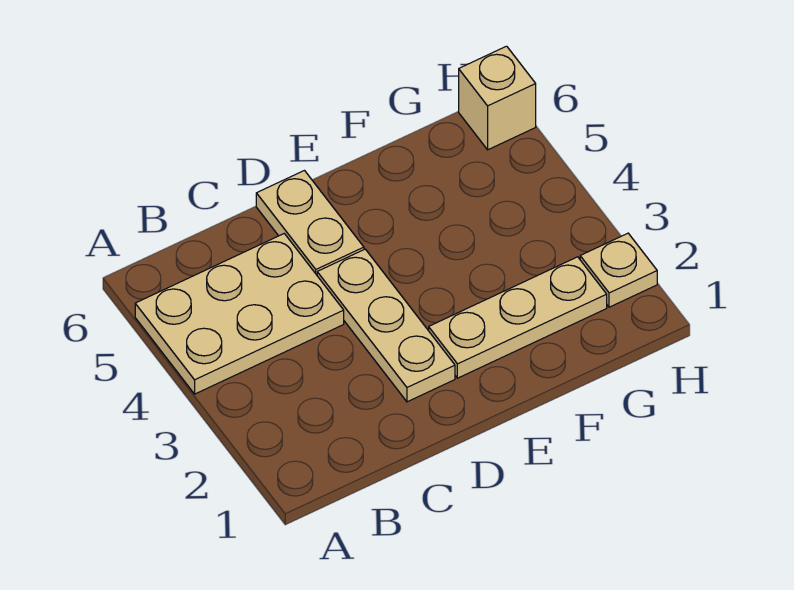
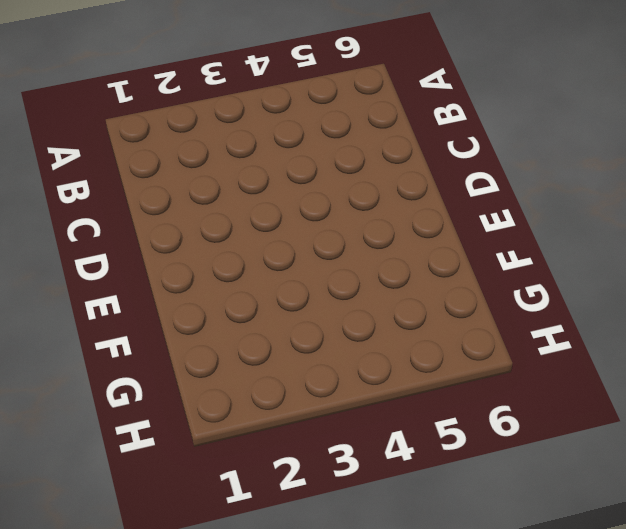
none -> tan plate A4:C5 level 1
none -> tan plate D2:D4 level 1

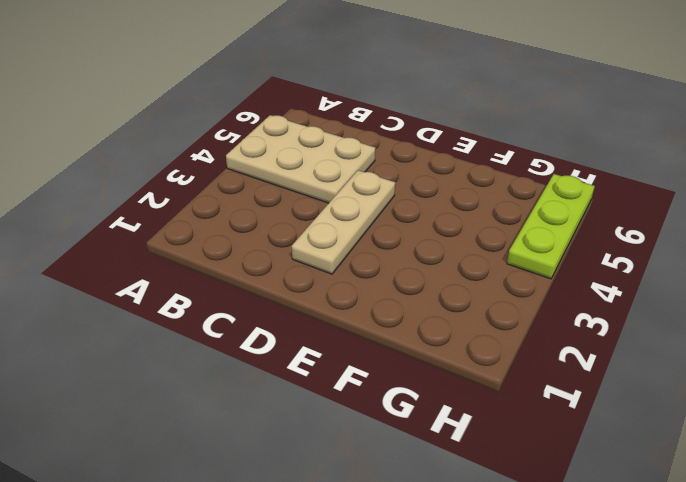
lime plate H4:H6 level 1 -> tan brick H6 level 1
none -> tan plate D5:D6 level 1
none -> tan plate E2:G2 level 1

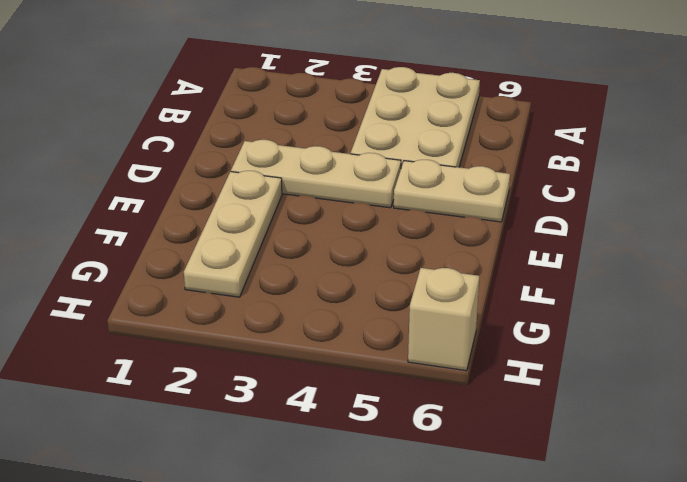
none -> tan plate H2 level 1

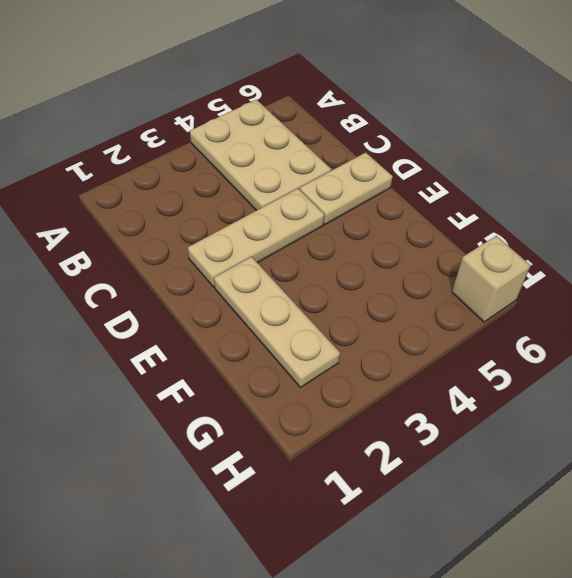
none -> tan plate H2 level 1

